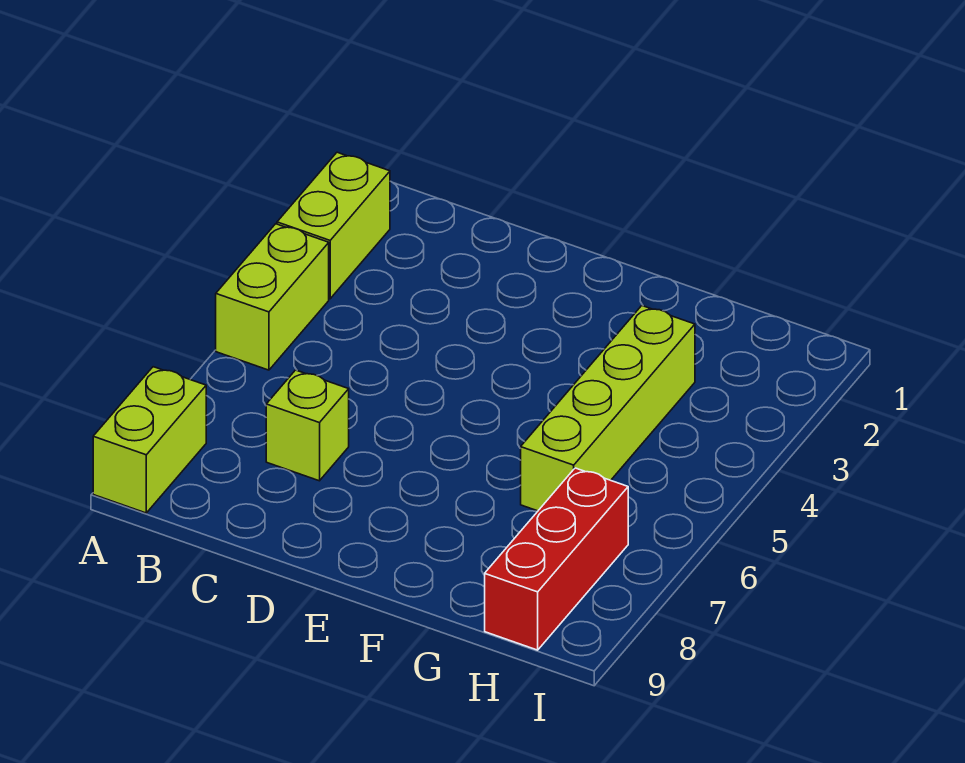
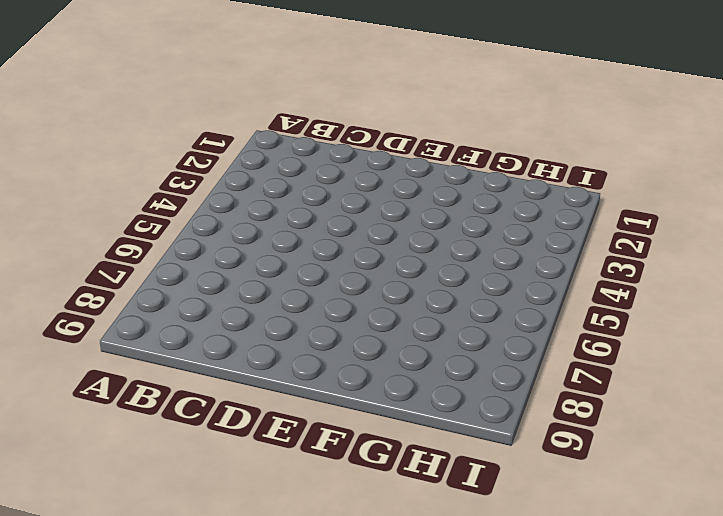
none -> lime brick A2:A3 level 1
none -> lime brick A4:A5 level 1

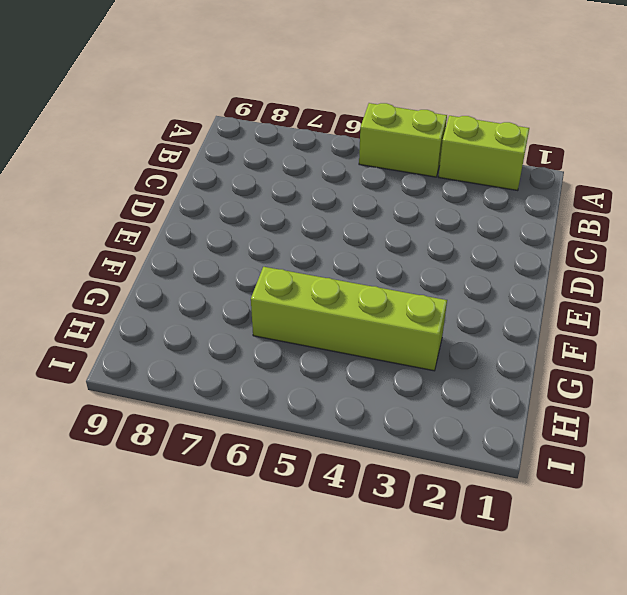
none -> lime brick A8:A9 level 1
none -> lime brick C7 level 1

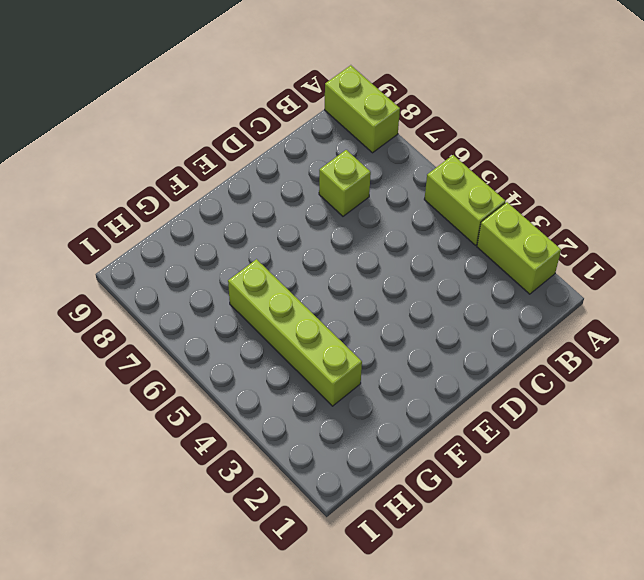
none -> red brick H7:H9 level 1

